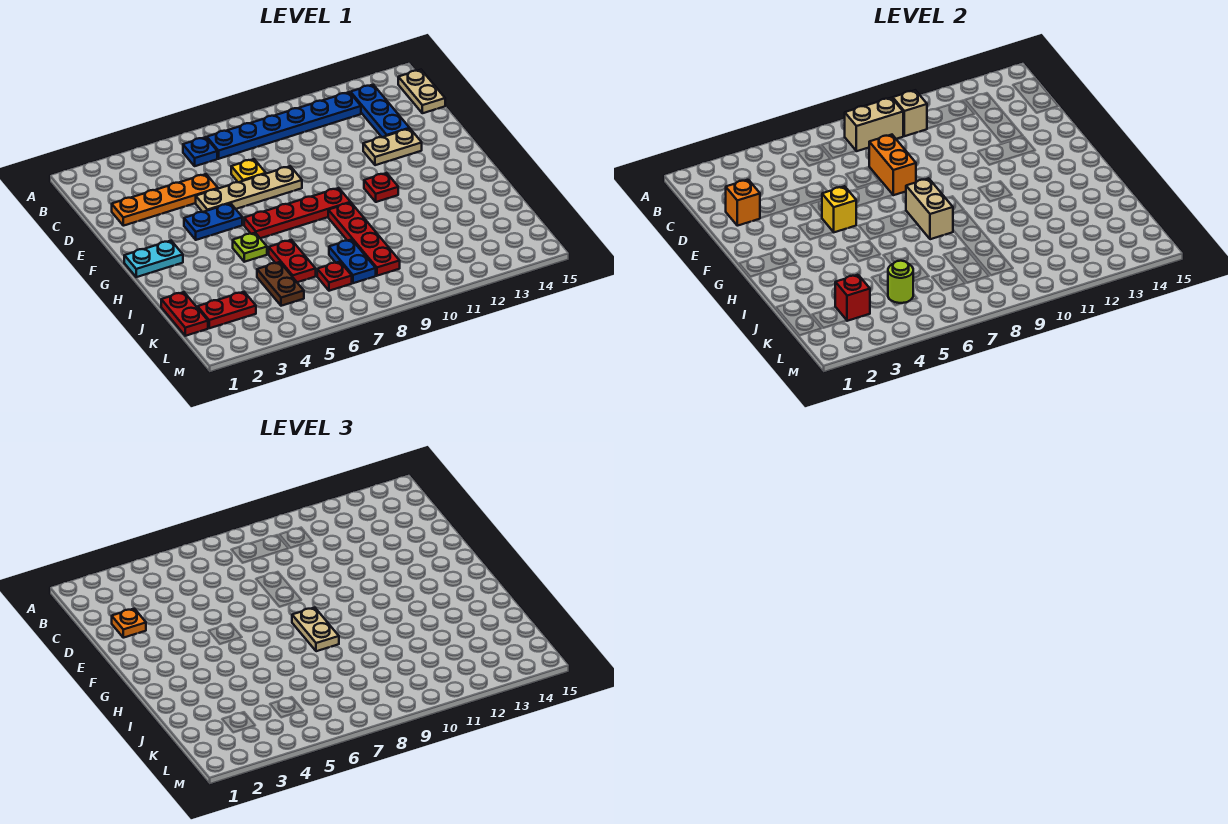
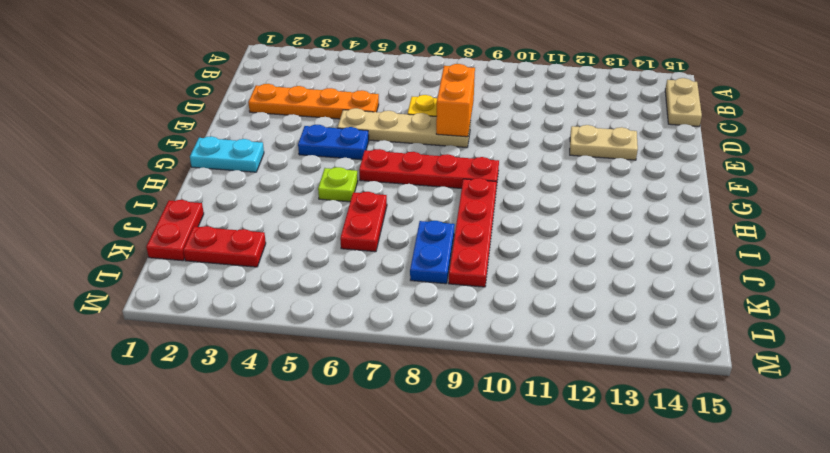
none -> blue plate B6 level 1
none -> blue plate B7:B12 level 1
none -> blue plate B13:D13 level 1
none -> red plate G11 level 1

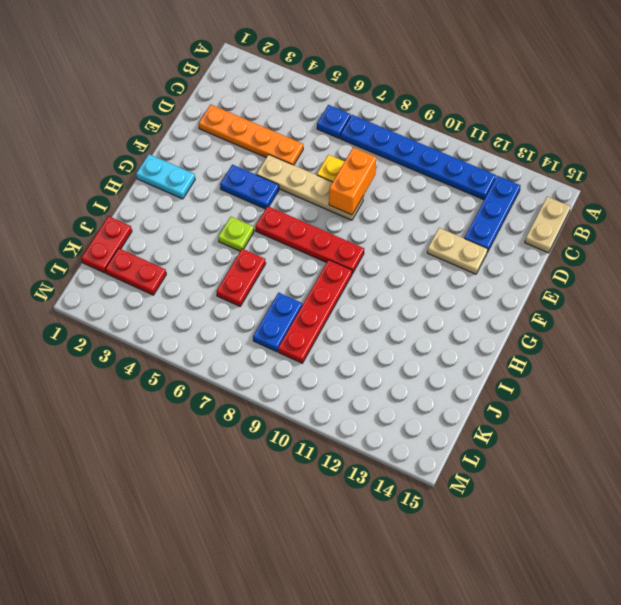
none -> red plate G11 level 1
none -> brown plate J5:K5 level 1
none -> red plate K7 level 1
none -> tan brick B8:B9 level 2

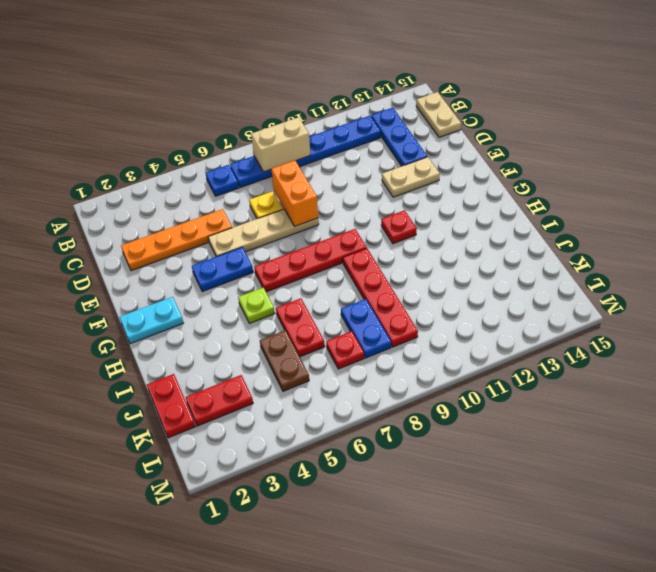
none -> tan brick B10 level 2
none -> orange brick D2 level 2
none -> yellow brick F5 level 2
none -> tan brick G8:H8 level 2

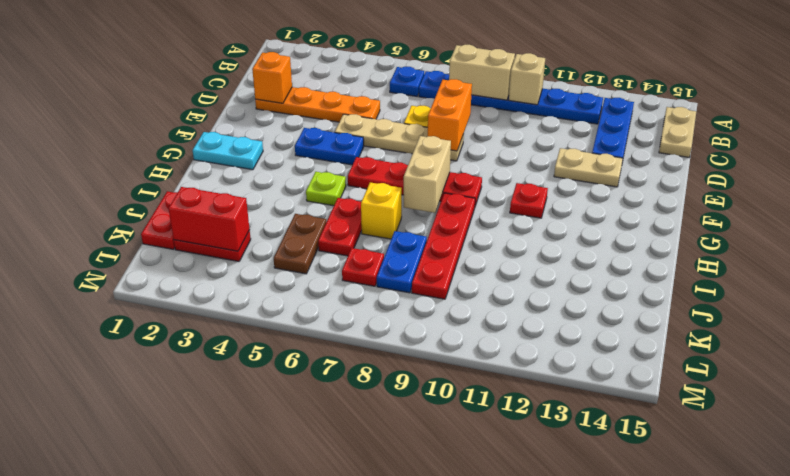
yellow brick I7 level 1 -> yellow brick F5 level 2
red brick K2:K3 level 2 -> red brick K3 level 2
none -> lime round brick K5 level 2
none -> orange plate D2 level 3
none -> tan plate G8:H8 level 3

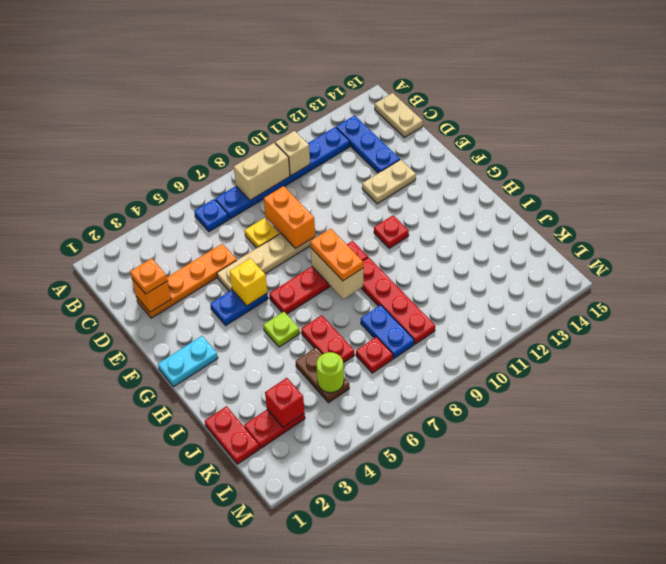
orange plate G8:H8 level 3 -> tan plate G8:H8 level 3

